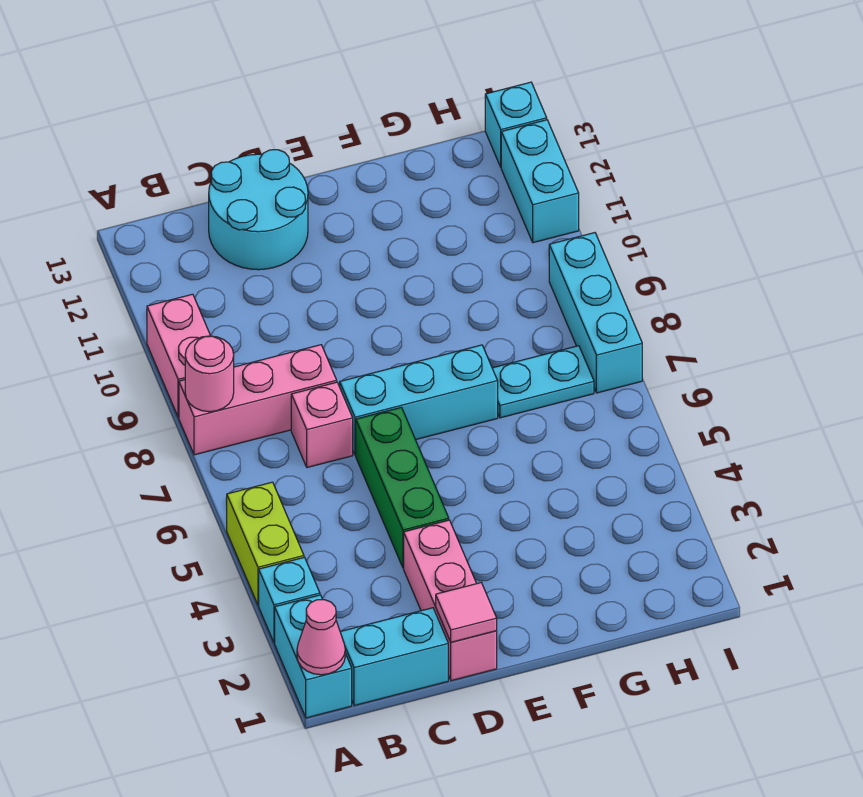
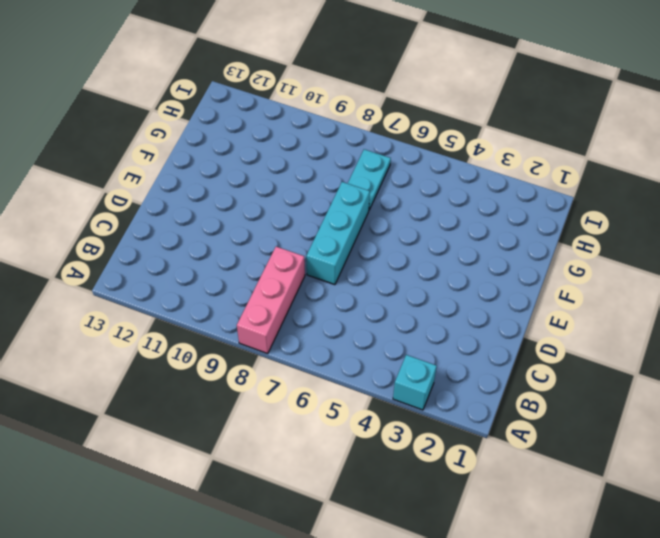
none -> cyan brick A1:A2 level 1
none -> lime brick A4:A5 level 1
none -> pink brick A9:A10 level 1

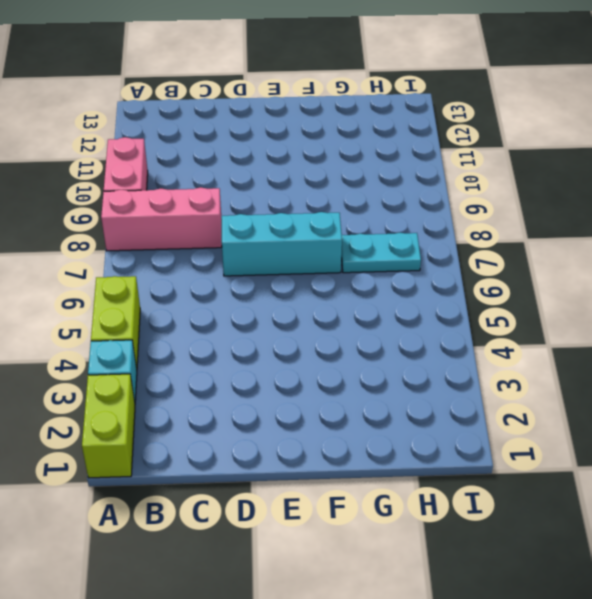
lime brick A1:A2 level 1 -> cyan brick A1:A2 level 1
none -> cyan brick B1:C1 level 1
none -> pink brick C7 level 1
none -> cyan round brick C12:D13 level 1

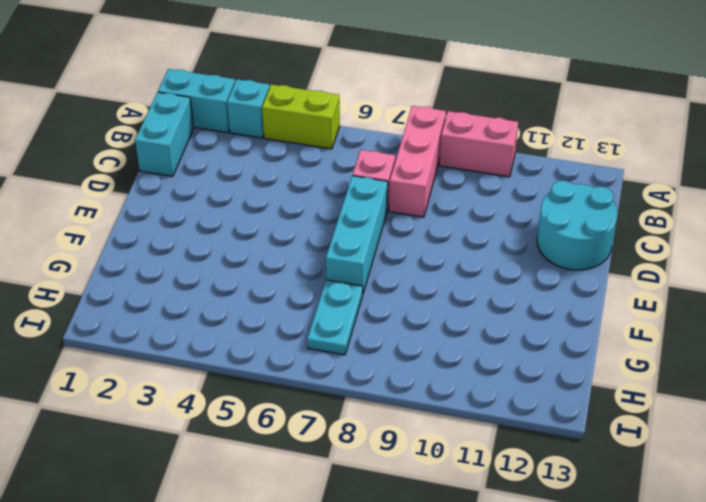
none -> pink brick D1:D3 level 1
none -> green brick D4:D6 level 1
none -> cyan brick I7:I9 level 1

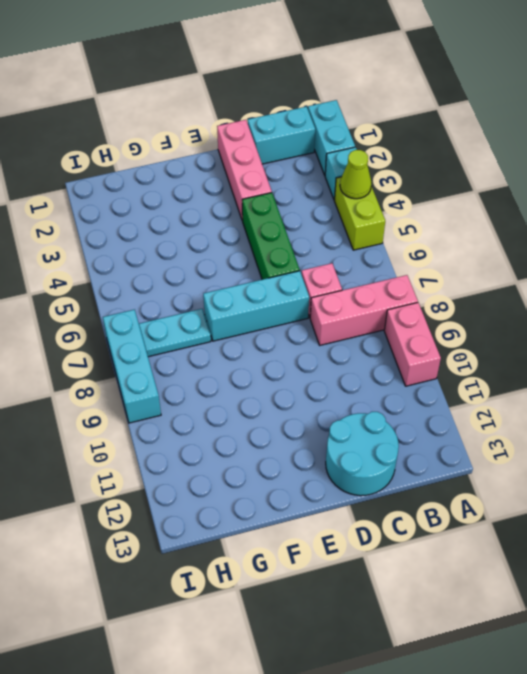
lime cone A4 level 2 -> none
none -> cyan brick I11:I12 level 1
none -> cyan brick I13 level 1
none -> pink cone A1 level 2

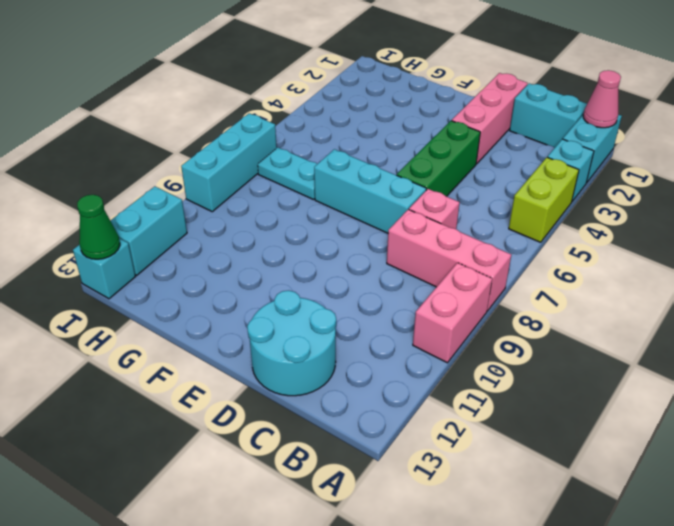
green cone I13 level 2 -> none
none -> pink round brick A8 level 2
none -> pink tile D1 level 2

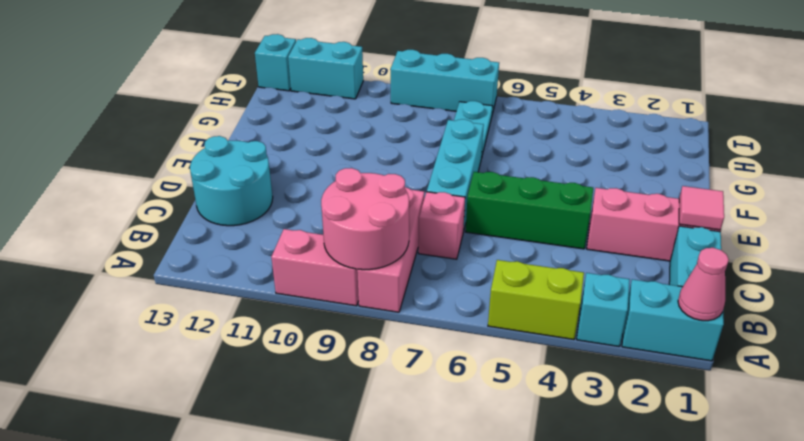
pink round brick A8:B9 level 2 -> pink round brick A8 level 2

